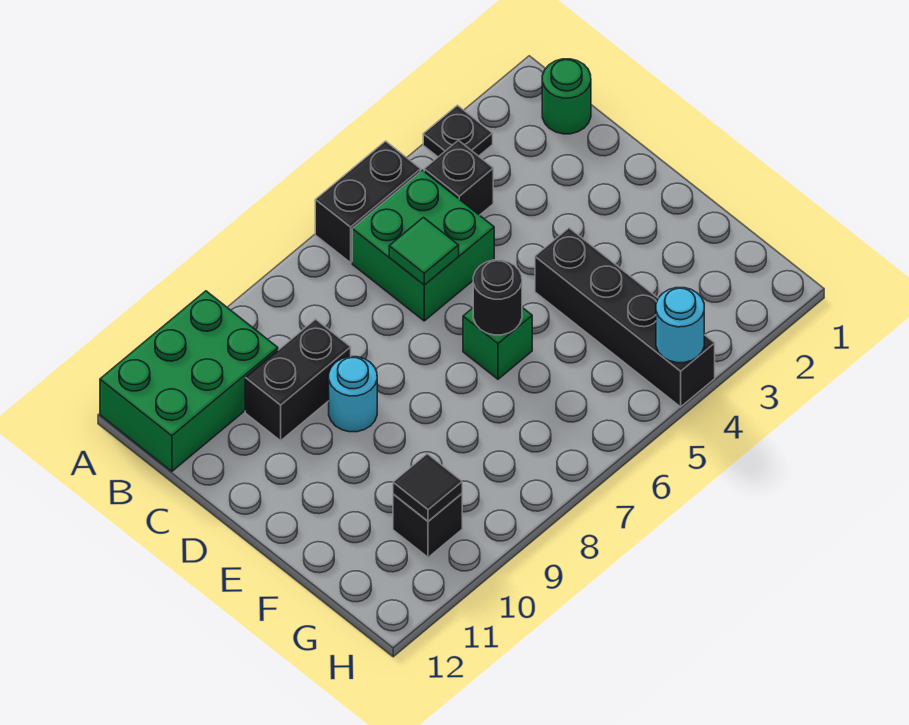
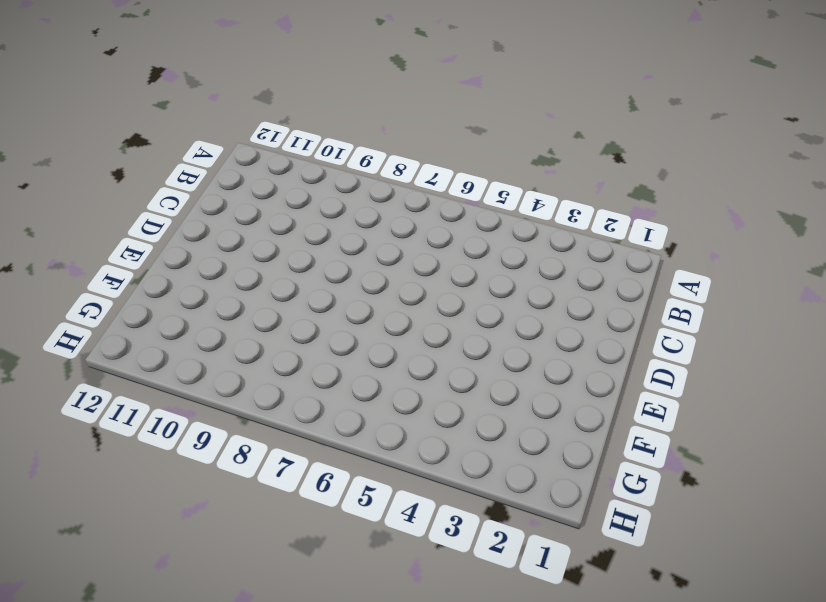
none -> black plate A3 level 1
none -> black brick A5:A6 level 1
none -> green brick A10:B12 level 1

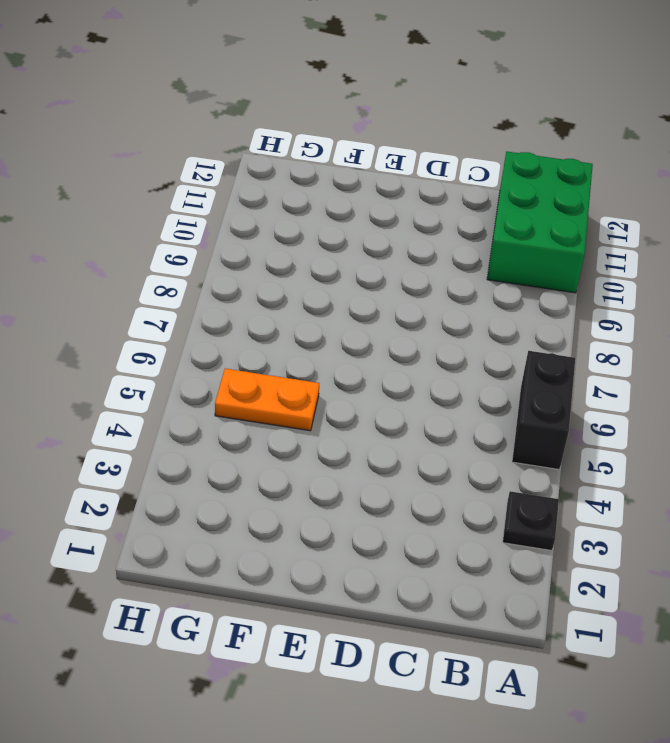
orange plate F5:G5 level 1 -> none
none -> green round brick B1 level 1
none -> black brick B4 level 1
none -> green brick B5:C6 level 1

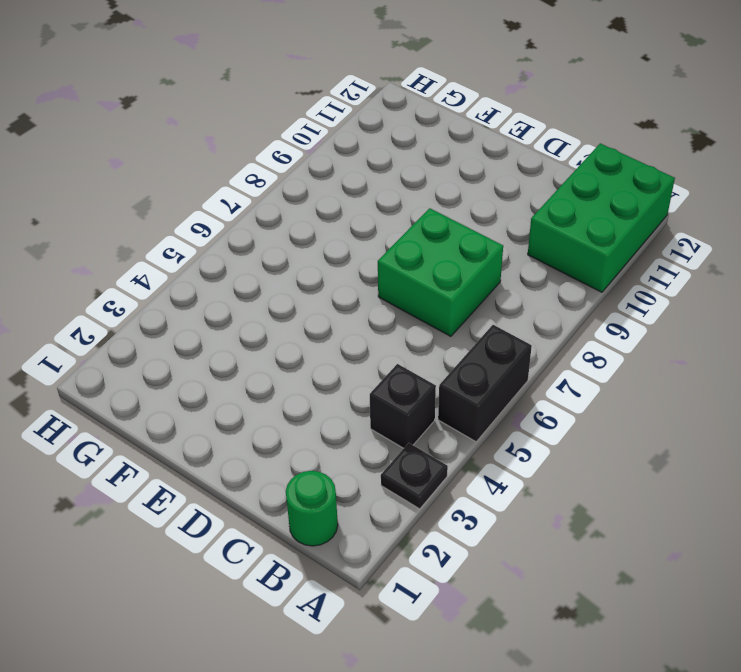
green brick C7:D8 level 1 -> green brick B5:C6 level 1
none -> black brick C9:C10 level 1
none -> cyan round brick D9 level 1
none -> black brick E4:H4 level 1

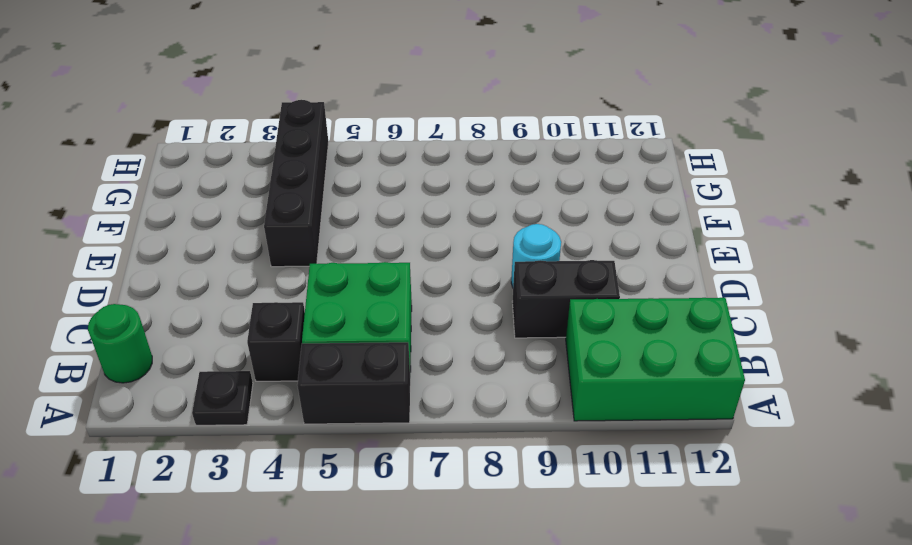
none -> green brick E6 level 1
none -> black brick G10 level 1
none -> green tile C6 level 2

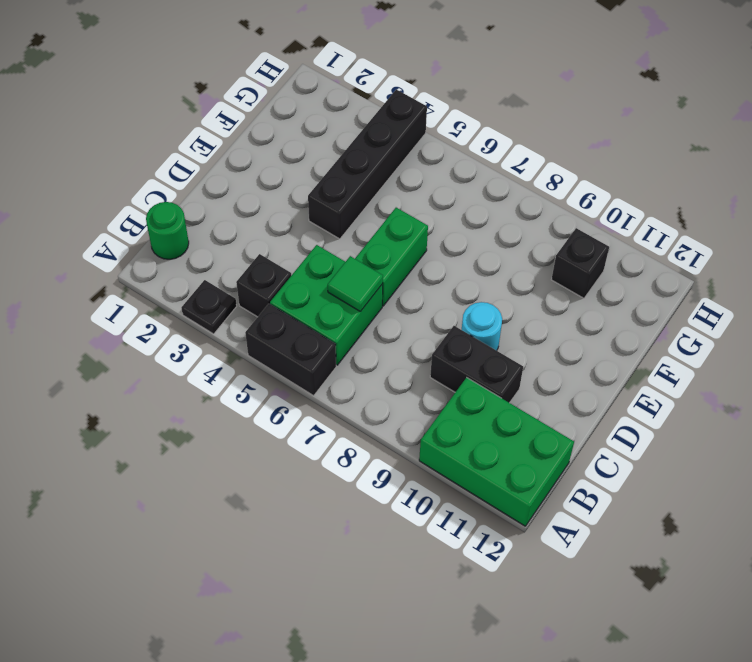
green brick D6:E6 level 1 -> green brick E6 level 1
none -> black round brick E6 level 2
none -> black tile G10 level 2
none -> cyan round brick H4 level 2

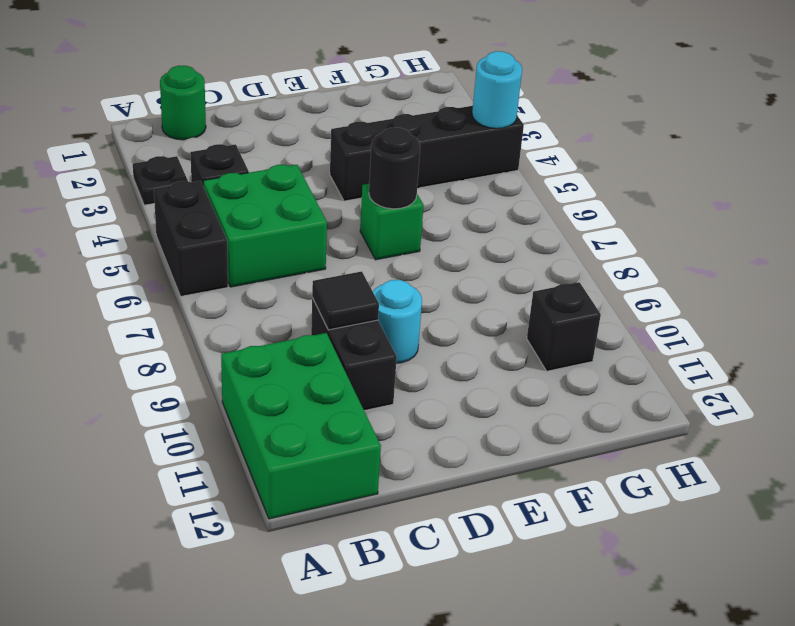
black tile C9 level 2 -> black tile G10 level 2
none -> green tile C6 level 2

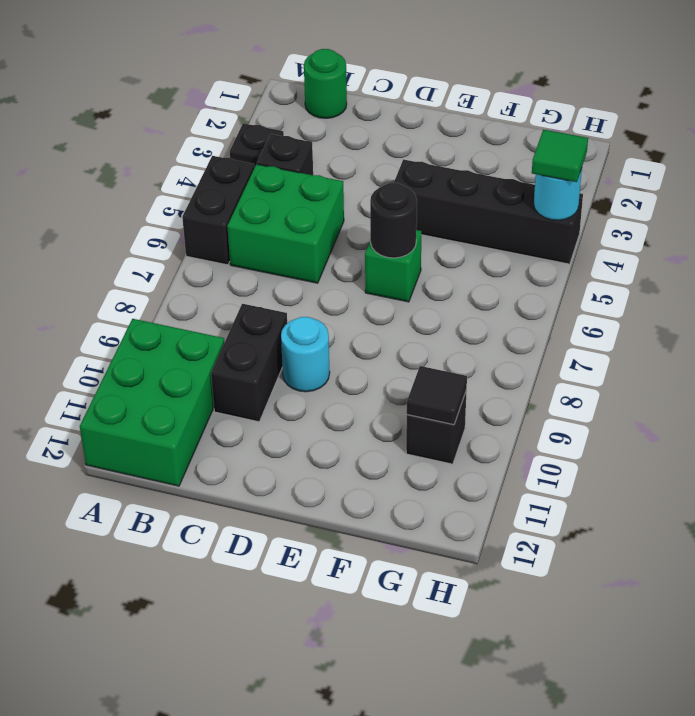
green tile H4 level 3 -> green tile C6 level 2

